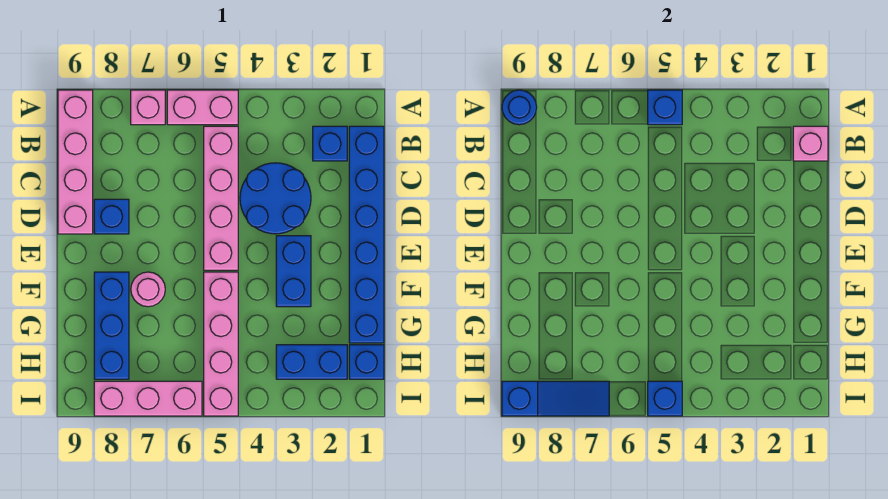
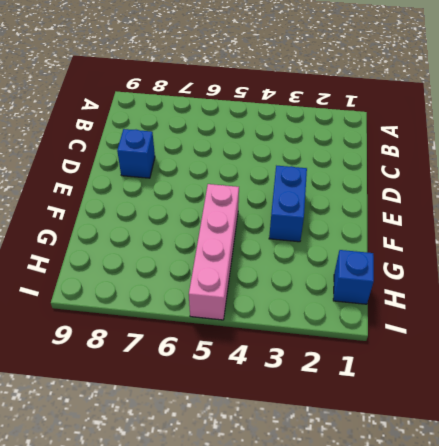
none -> pink brick A5:A6 level 1
none -> pink brick A7 level 1
none -> pink brick A9:D9 level 1

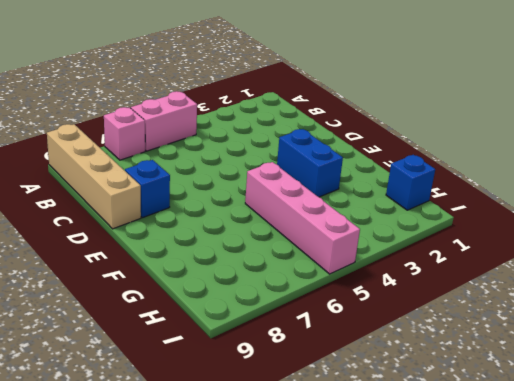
tan brick A9:D9 level 1 -> pink brick A9:D9 level 1
none -> blue brick B1:G1 level 1
none -> blue brick B2 level 1
none -> pink brick B5:E5 level 1

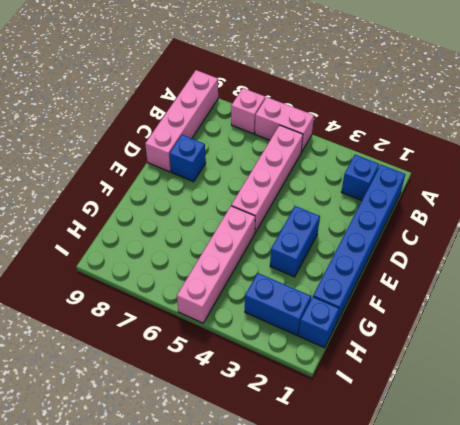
none -> blue round brick C3:D4 level 1
none -> pink round brick F7 level 1
none -> blue brick F8:H8 level 1

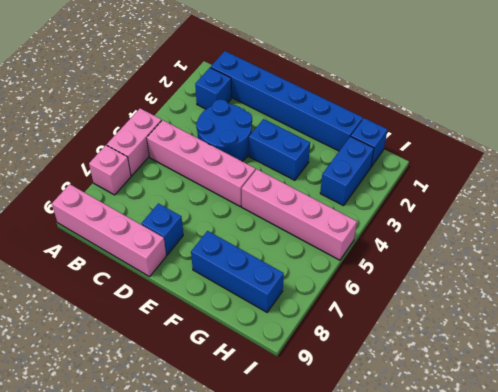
none -> pink round brick F7 level 1
none -> pink brick I6:I8 level 1
none -> blue brick A5 level 2

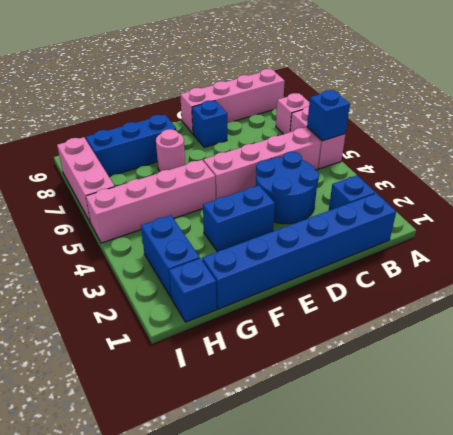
none -> blue round brick A9 level 2
none -> pink brick B1 level 2
none -> blue brick I5 level 2

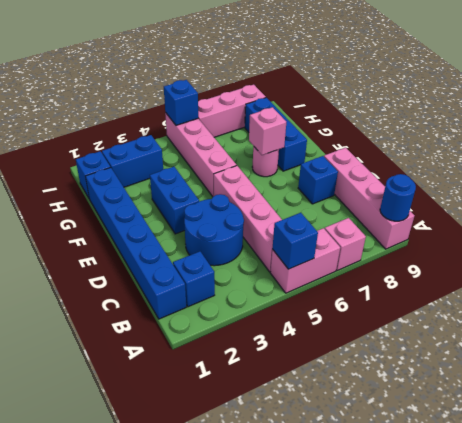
pink brick F7 level 2 -> pink brick B1 level 2
none -> blue slope I7:I9 level 2 top 9

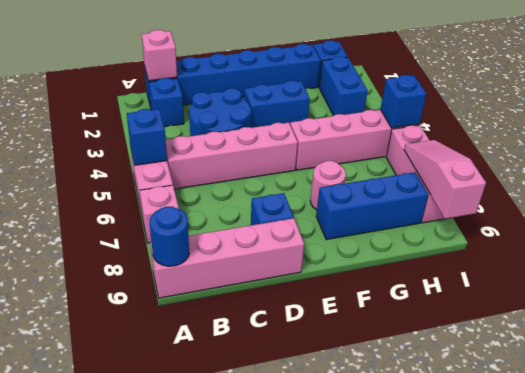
pink slope I7:I9 level 2 top 9 -> blue slope I7:I9 level 2 top 9

